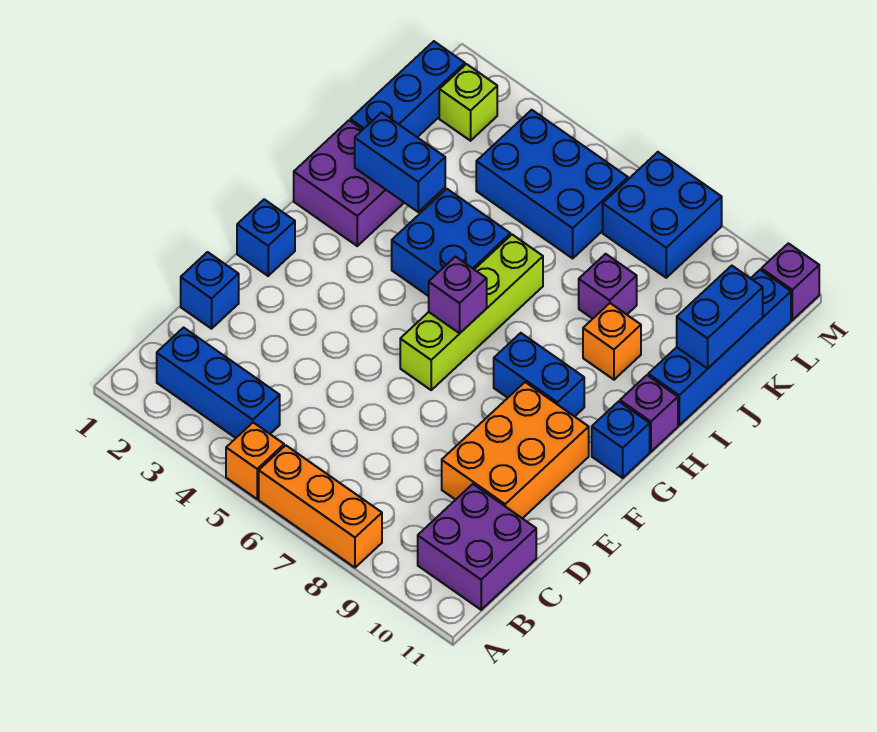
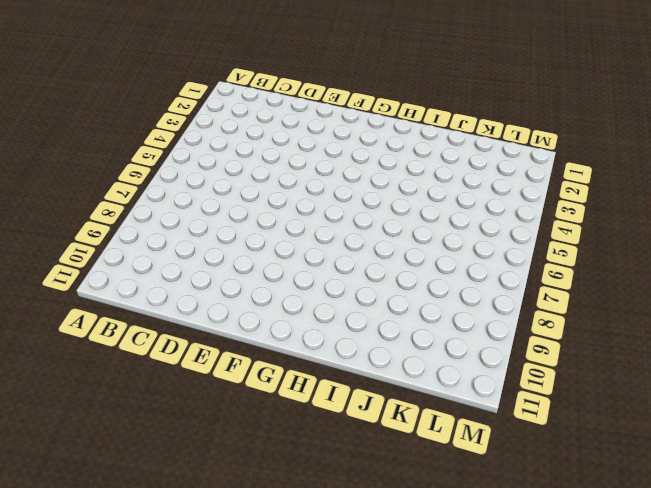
none -> orange brick A5 level 1
none -> orange brick A6:A8 level 1
none -> blue brick B2:B4 level 1

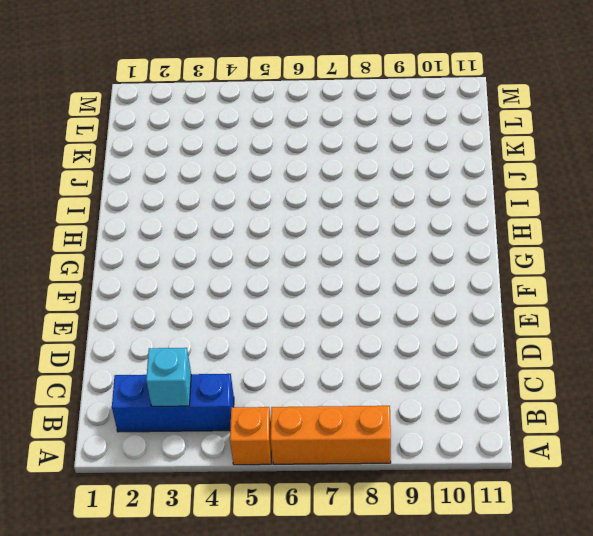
cyan brick B3 level 2 -> none
none -> purple brick B10:C11 level 1
none -> blue brick D1 level 1
none -> orange brick D9:F10 level 1

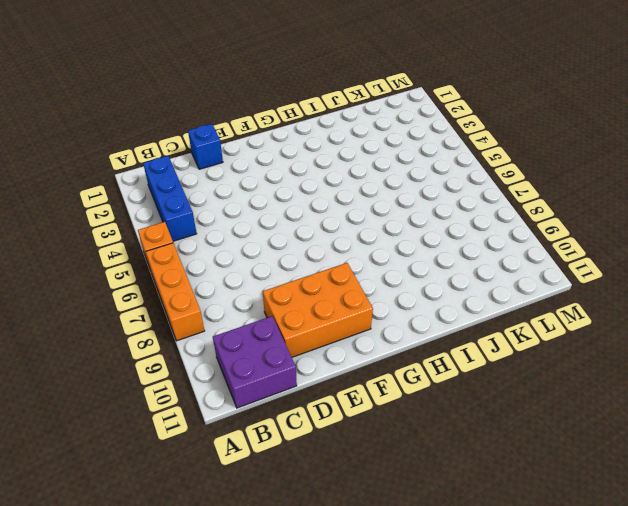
none -> blue brick F1 level 1
none -> lime brick F6:I6 level 1
none -> blue brick G8:G9 level 1

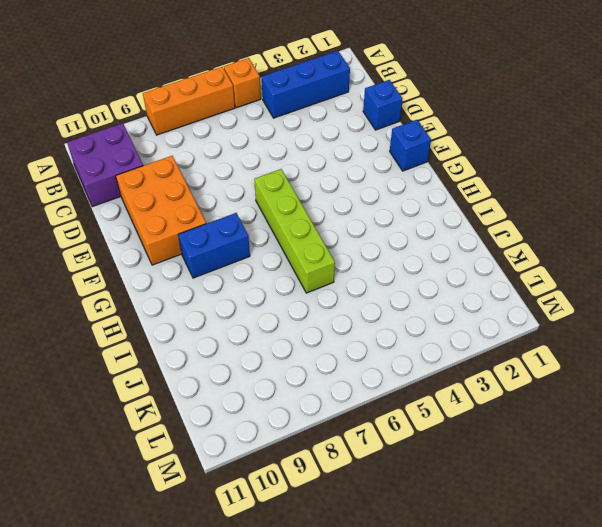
none -> blue brick G11 level 1
none -> purple brick H1:I2 level 1
none -> blue brick H4:I5 level 1

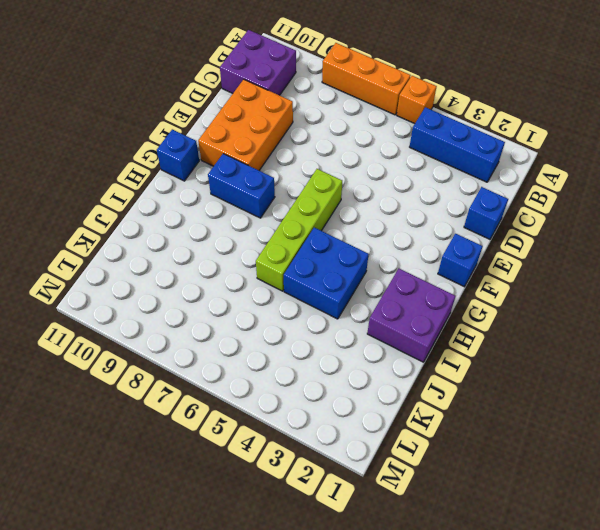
none -> purple brick H11 level 1
none -> orange brick I9 level 1
none -> blue brick I11:L11 level 1

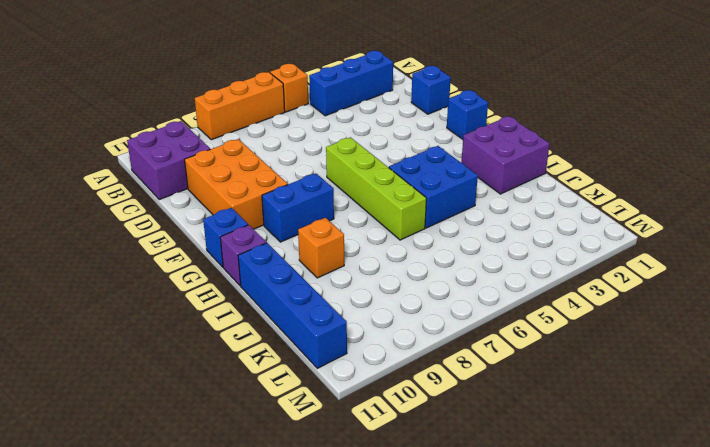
none -> blue brick J1:L1 level 1
none -> purple brick J8 level 1
none -> blue brick K4:L6 level 1

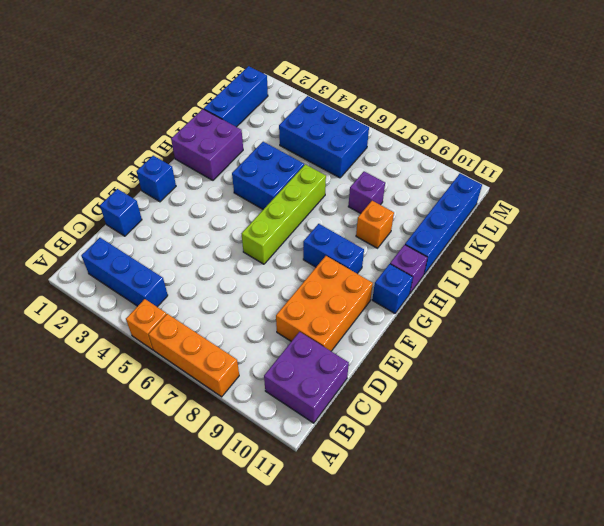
none -> lime brick L2 level 1
none -> blue brick L7:M8 level 1
none -> purple brick M11 level 1

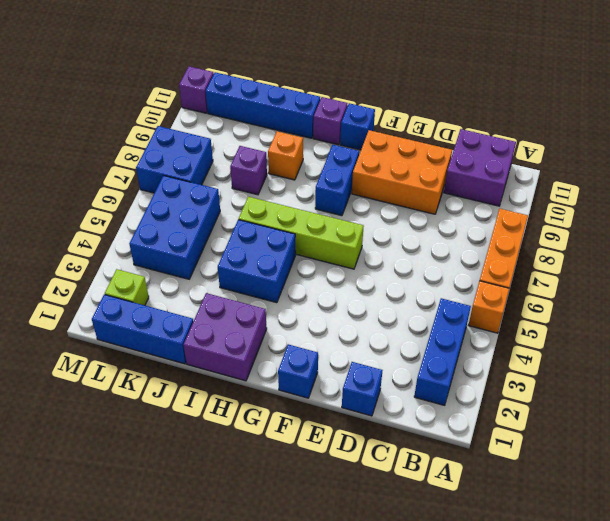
none -> purple brick G6 level 2
none -> blue brick I2:I3 level 2
none -> blue brick J11:K11 level 2

